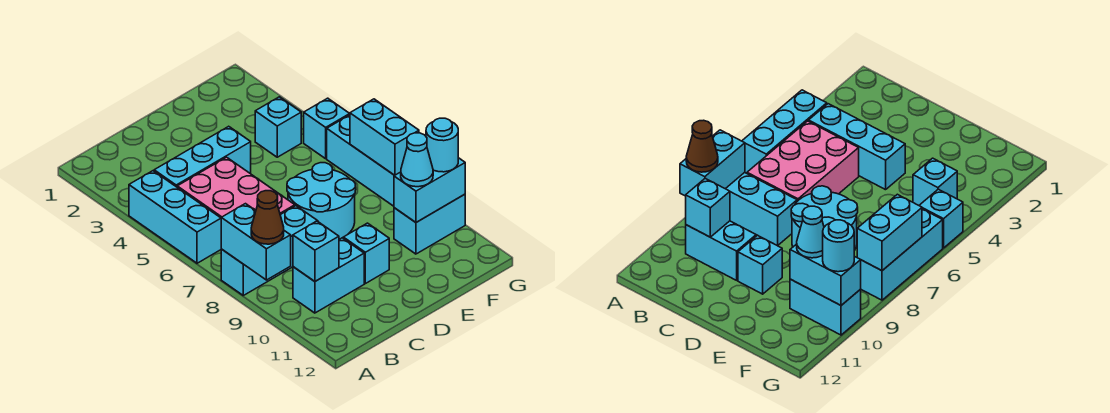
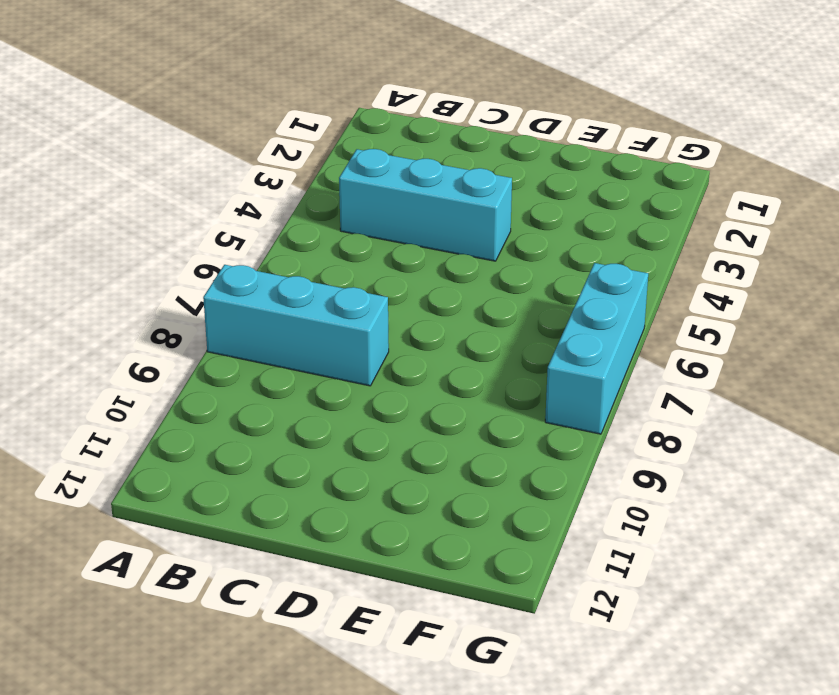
none -> cyan brick A4:A6 level 1
none -> pink brick B5:C7 level 1
none -> cyan brick B10:C10 level 1

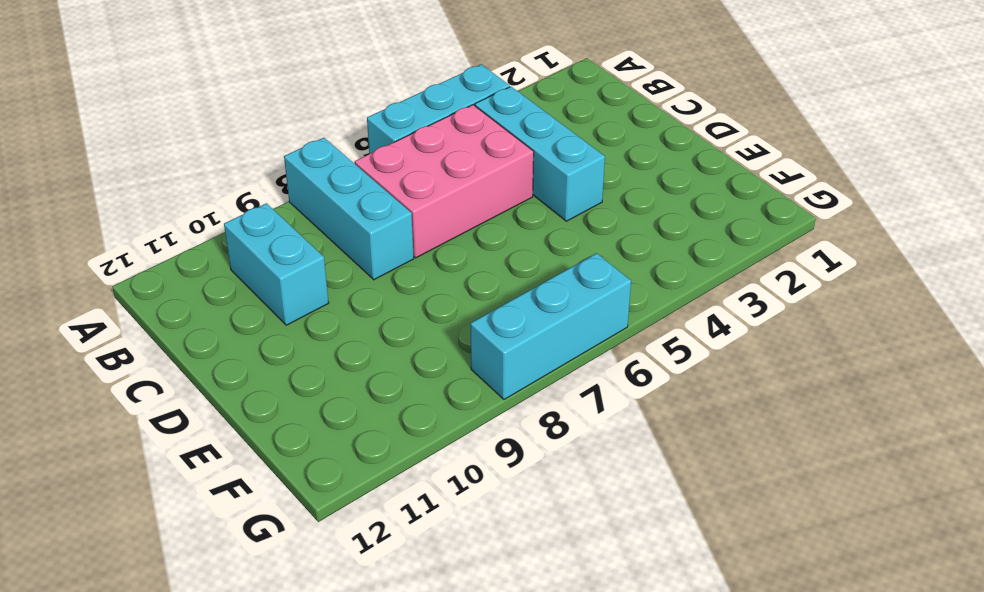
none -> cyan round brick D7:E8 level 1
none -> cyan brick D10 level 1
none -> cyan brick F4 level 1

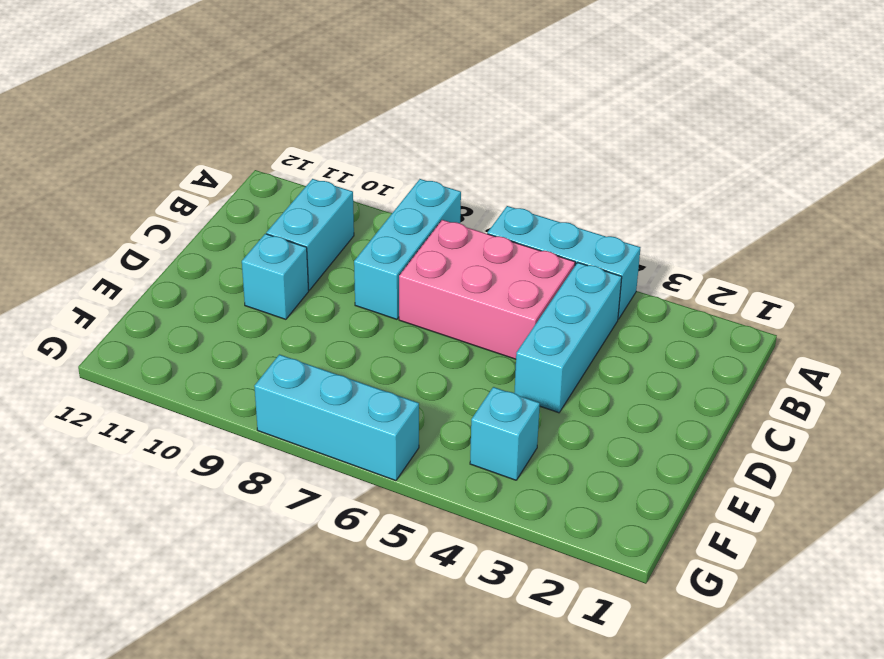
none -> cyan round brick D7:E8 level 1
none -> cyan brick F10:G10 level 1
none -> cyan brick G5 level 1

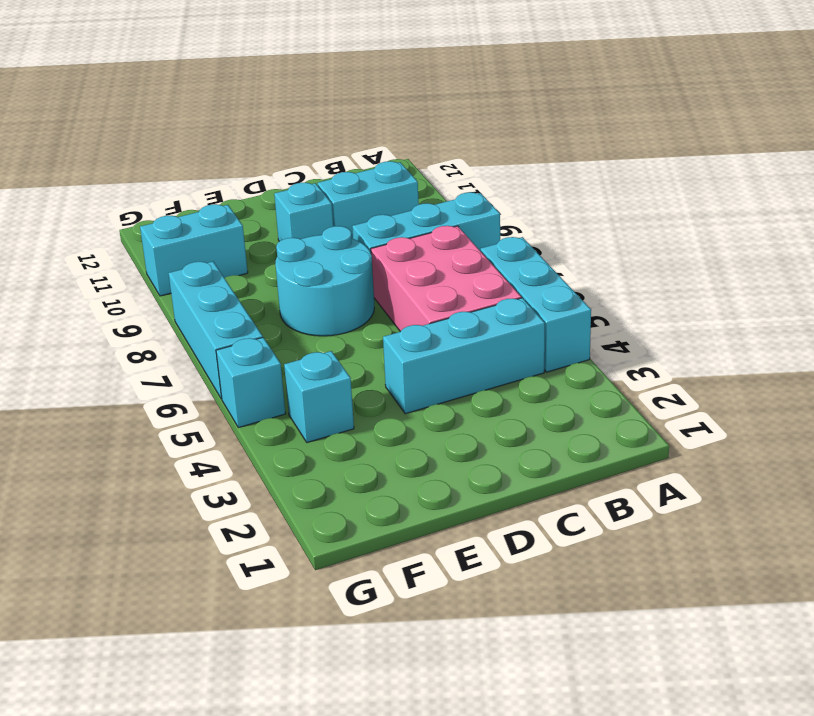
none -> cyan brick A8:A9 level 2
none -> cyan brick B10 level 2
none -> cyan brick F10:G10 level 2

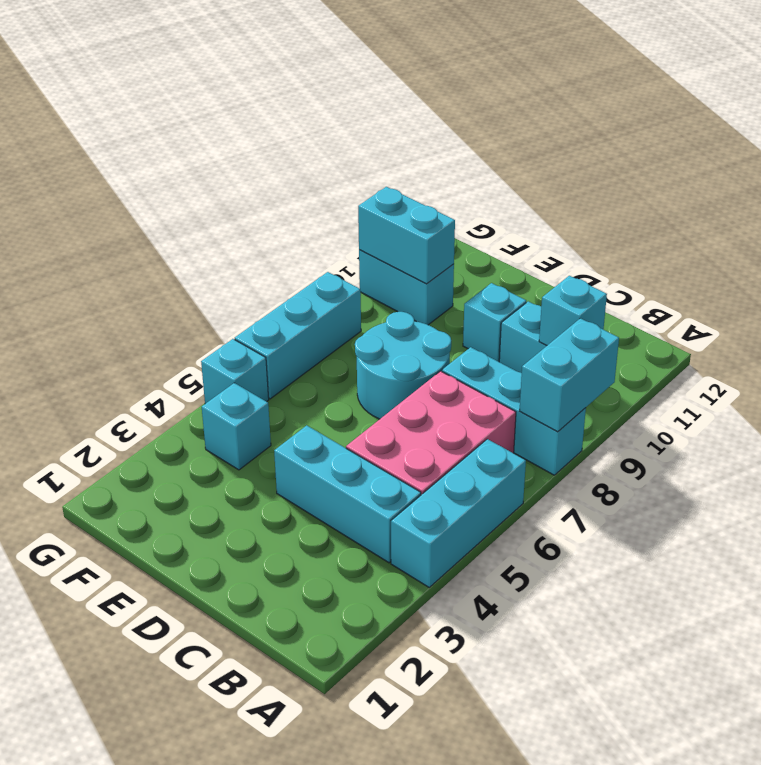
none -> cyan brick G7:G8 level 2
none -> brown cone A9 level 3
none -> cyan cone F10 level 3

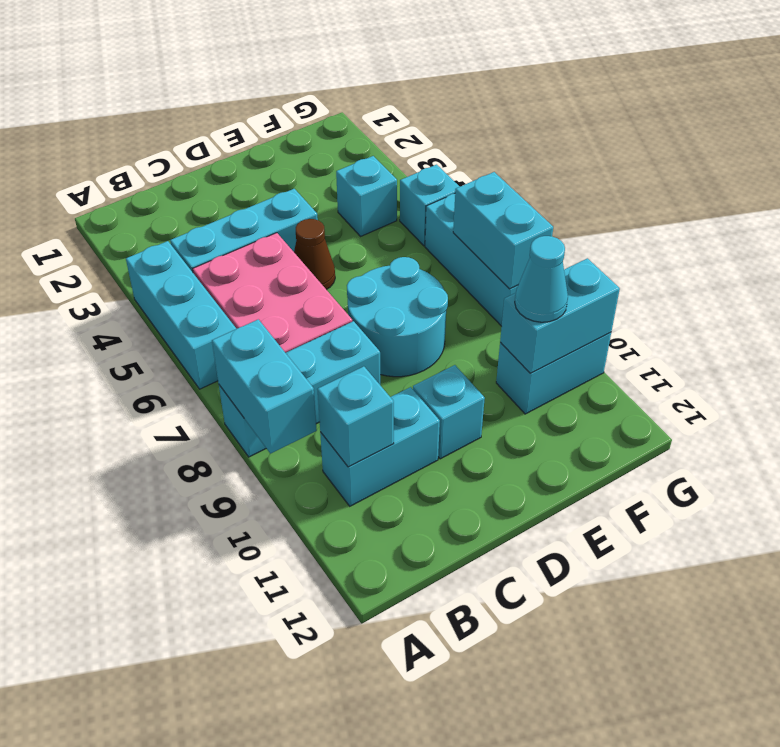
brown cone D5 level 1 -> brown cone A9 level 3
none -> cyan round brick G10 level 3

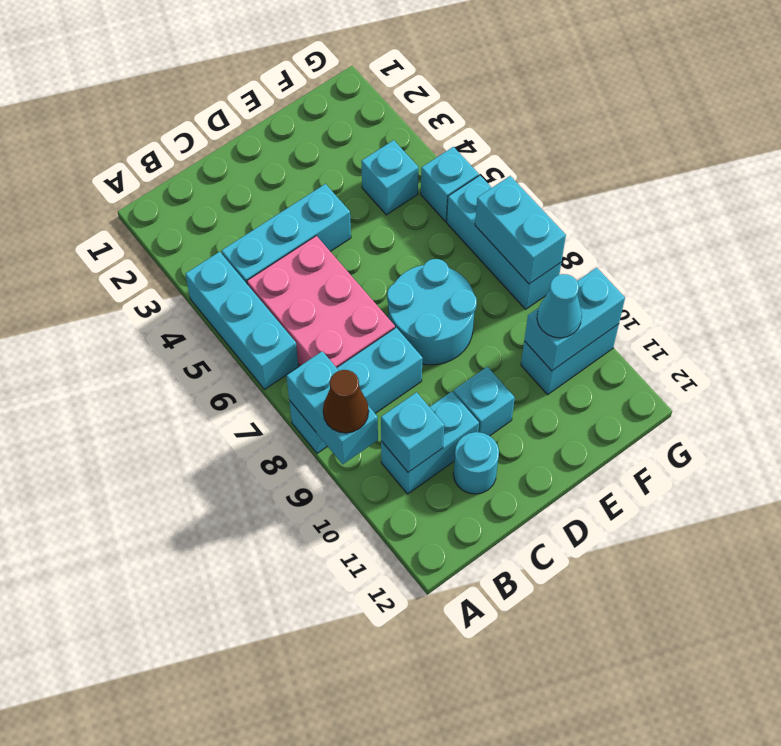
cyan round brick C11 level 1 -> cyan round brick G10 level 3

